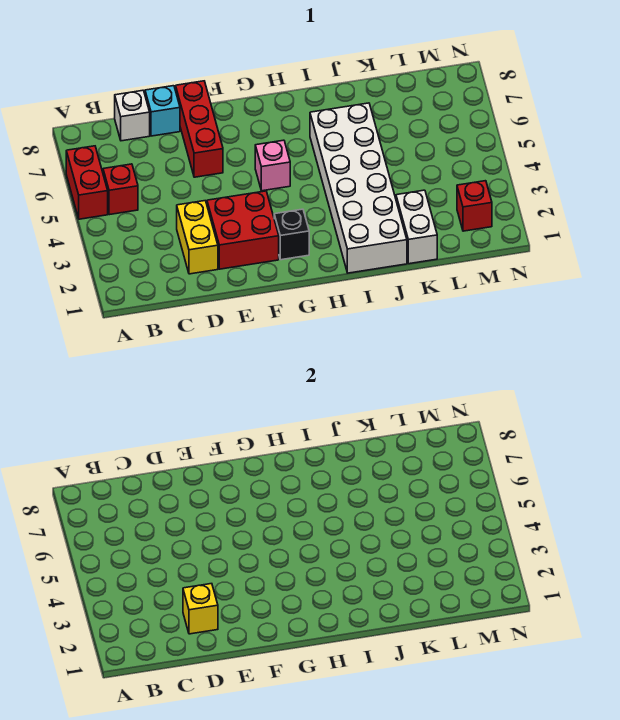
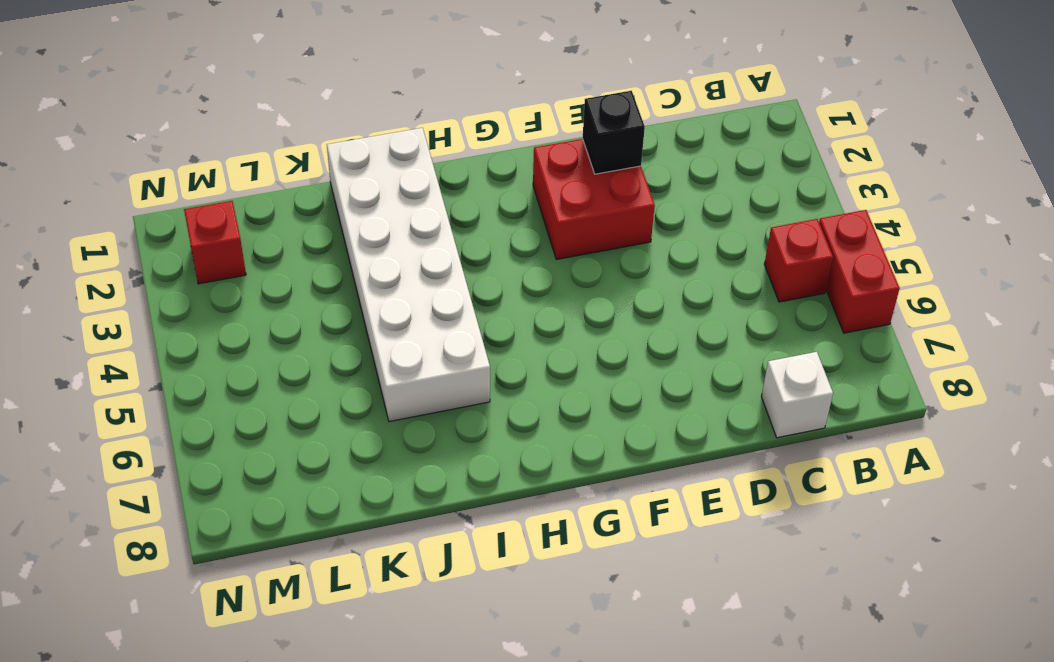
black brick E2 level 2 -> black brick G2 level 1
none -> yellow brick D2:D3 level 1
none -> cyan brick D8 level 1
none -> red brick E6:E8 level 1

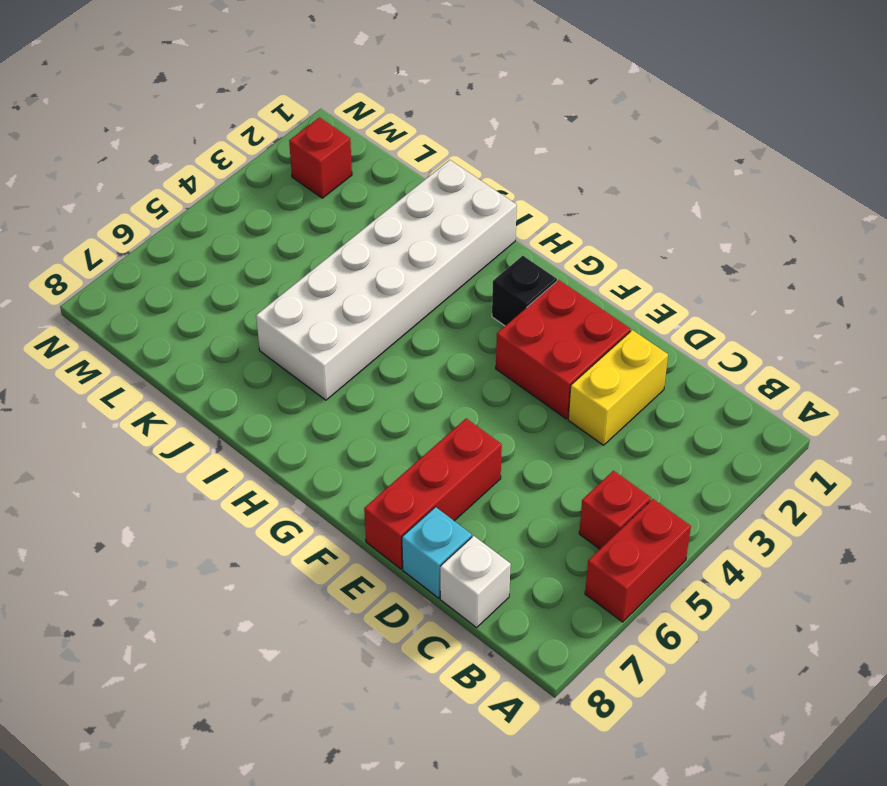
none -> pink brick G5 level 1
none -> white brick K1:K2 level 1
none -> yellow brick D2 level 2

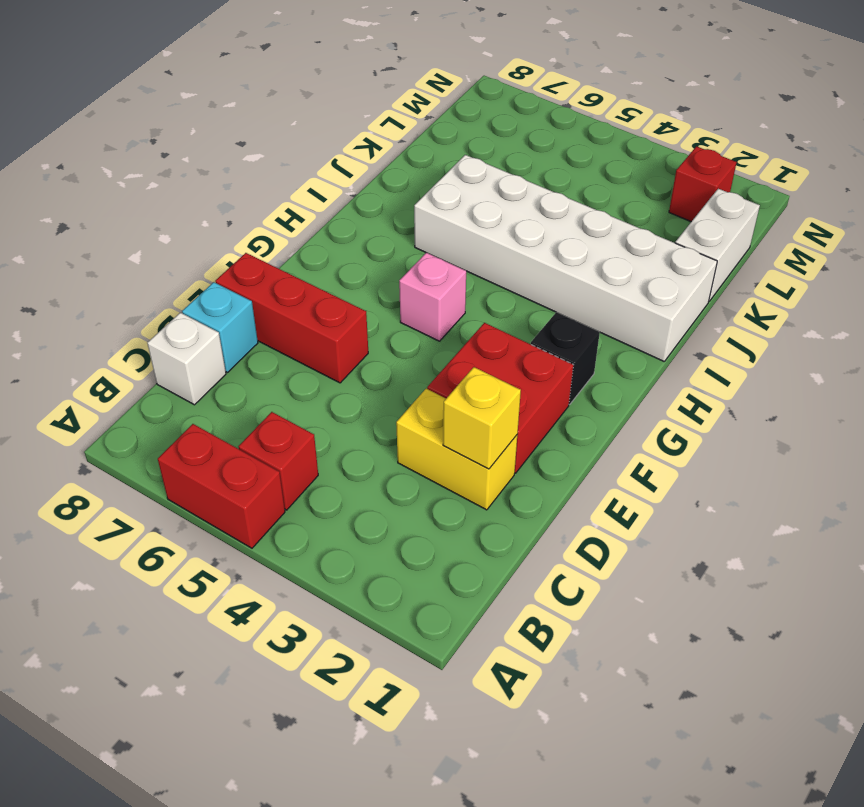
white brick K1:L1 level 1 -> white brick K1:K2 level 1

